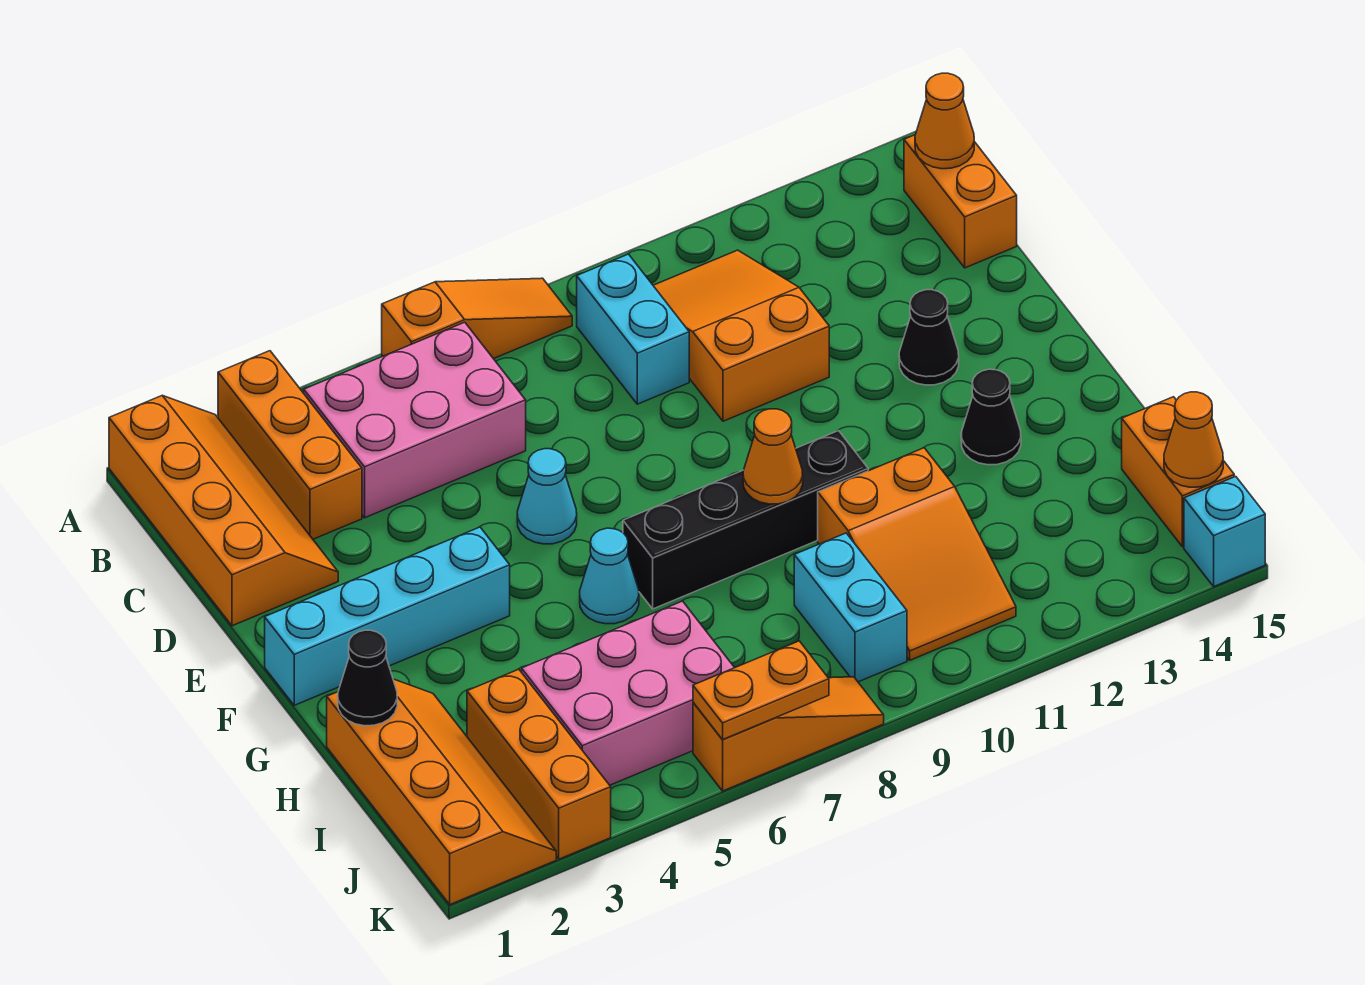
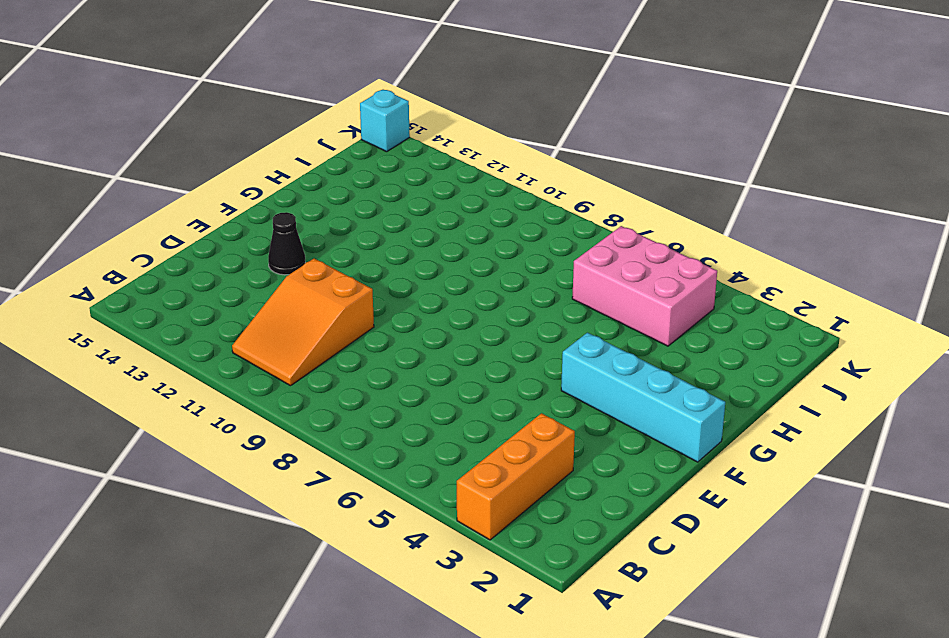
none -> orange slope A1:D2 level 1 top 1
none -> orange slope A6:A8 level 1 top 6
none -> pink brick B4:C6 level 1

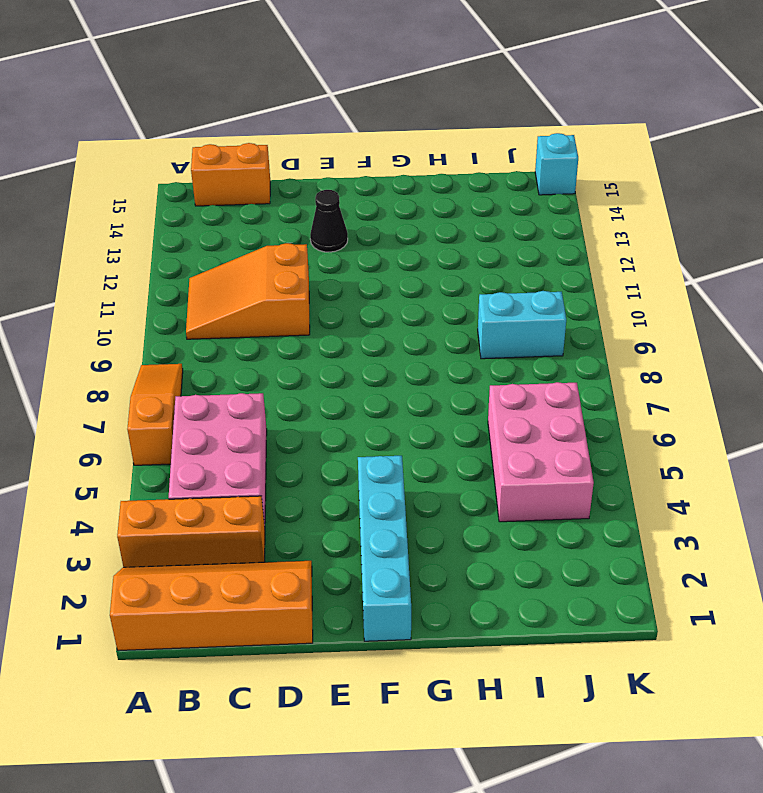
none -> cyan brick B9:C9 level 1
none -> cyan cone E6 level 1
none -> cyan cone G6 level 1

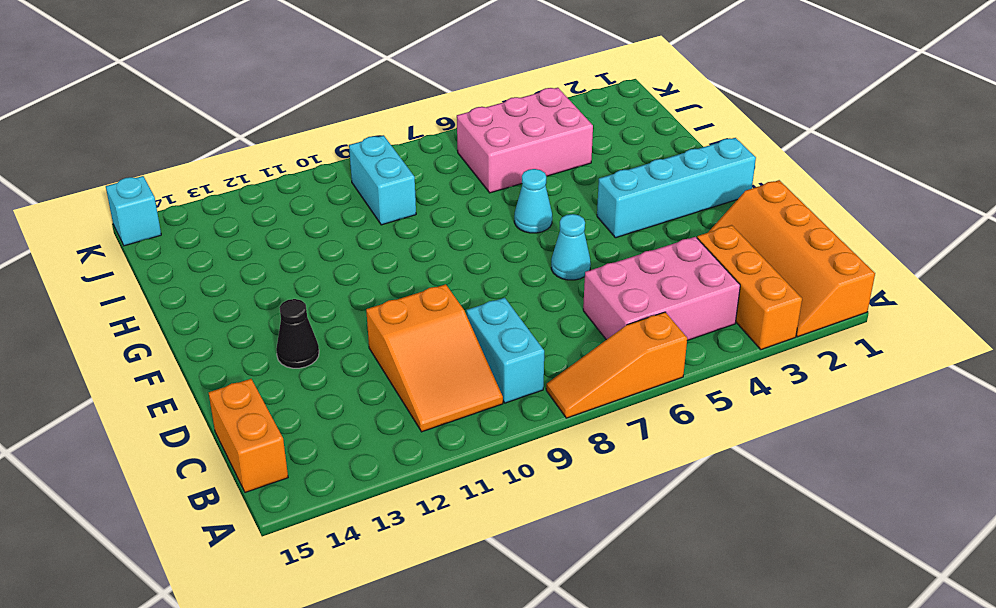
none -> black brick G7:G10 level 1
none -> black cone G13 level 1
none -> orange slope H1:K2 level 1 top 1

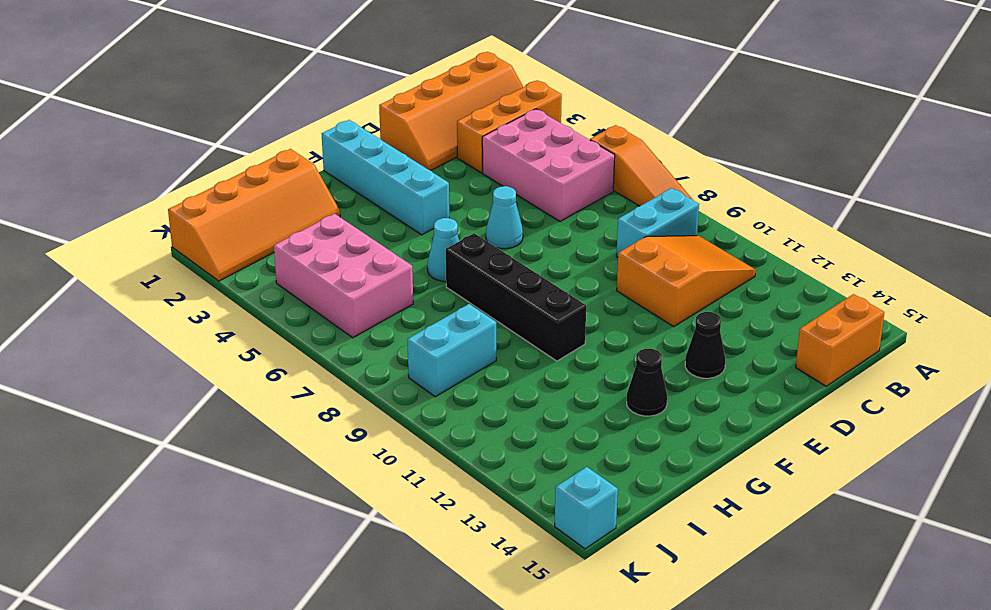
none -> orange slope H10:J11 level 1 top H
none -> orange brick I3:K3 level 1
none -> orange brick I15:J15 level 1

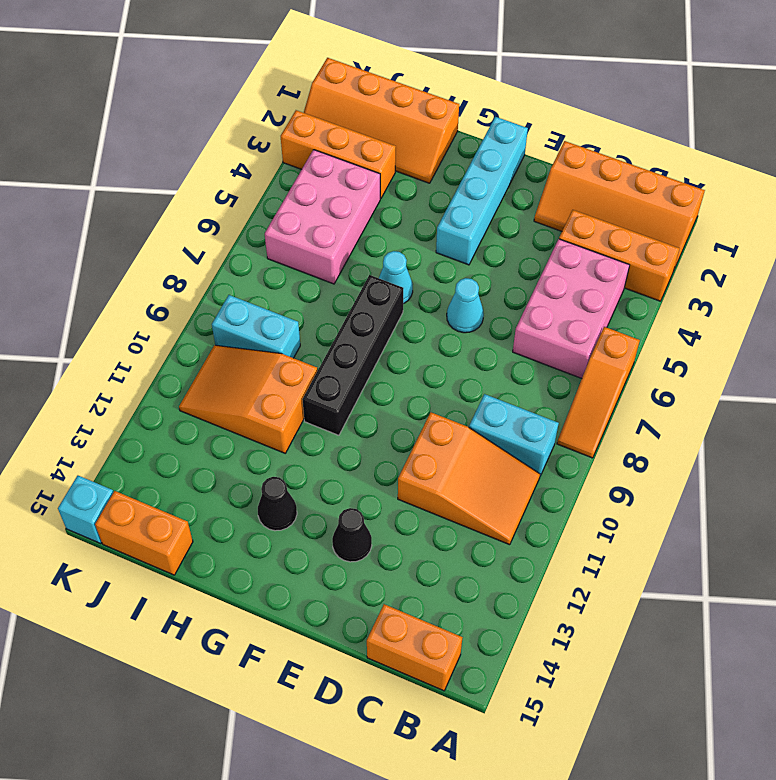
none -> orange slope K6:K8 level 1 top 6
none -> orange cone B15 level 2
none -> orange cone G9 level 2

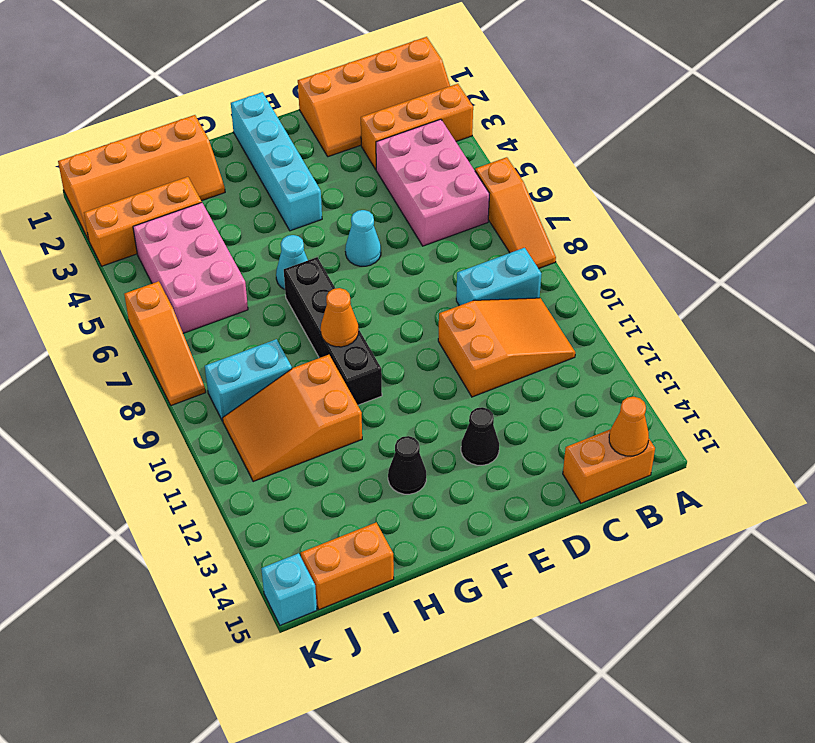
none -> black cone H1 level 2
none -> orange cone J15 level 2
none -> orange plate K6:K7 level 2

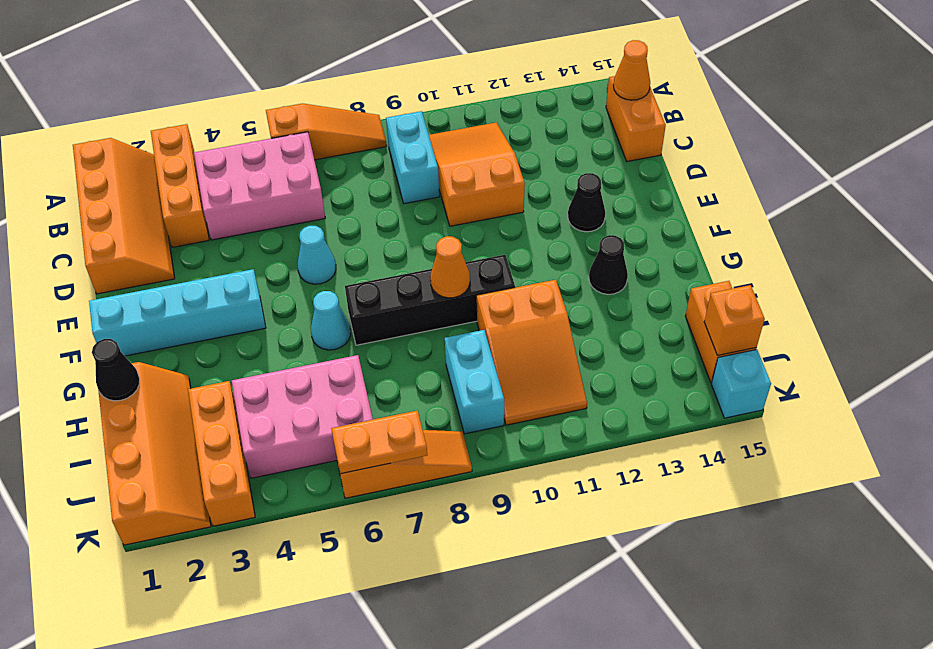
orange brick J15 level 2 -> orange cone J15 level 2

